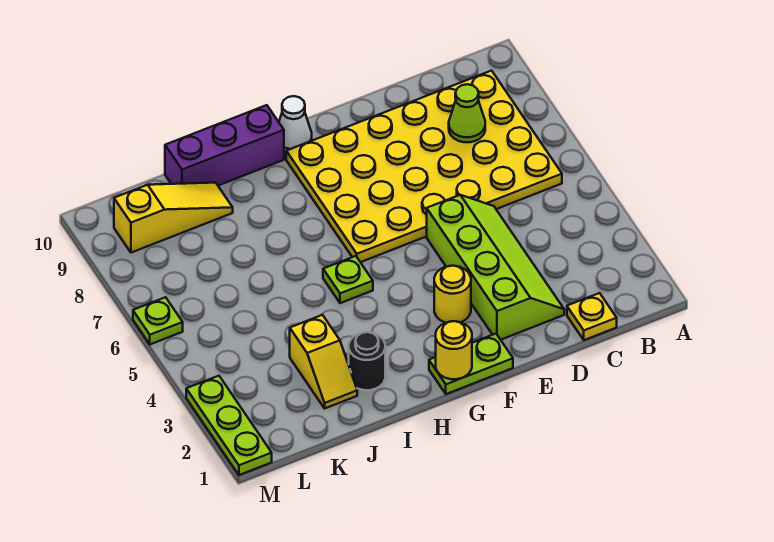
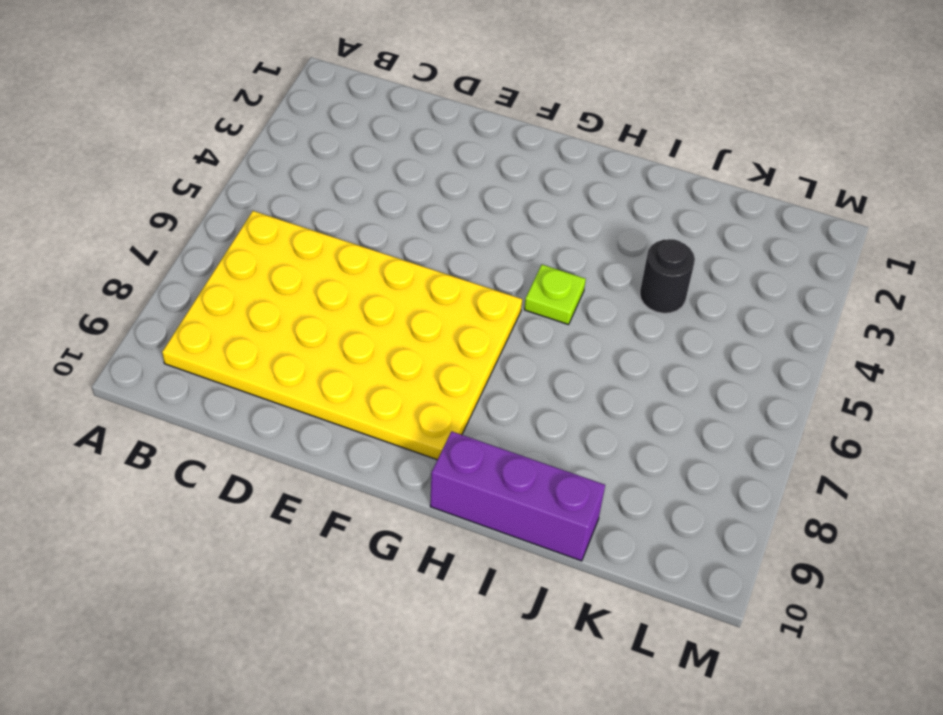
black round brick J4 level 1 -> black round brick I2 level 1
none -> yellow plate C1 level 1
none -> lime slope D2:E5 level 1 top E
none -> lime plate F1:G1 level 1

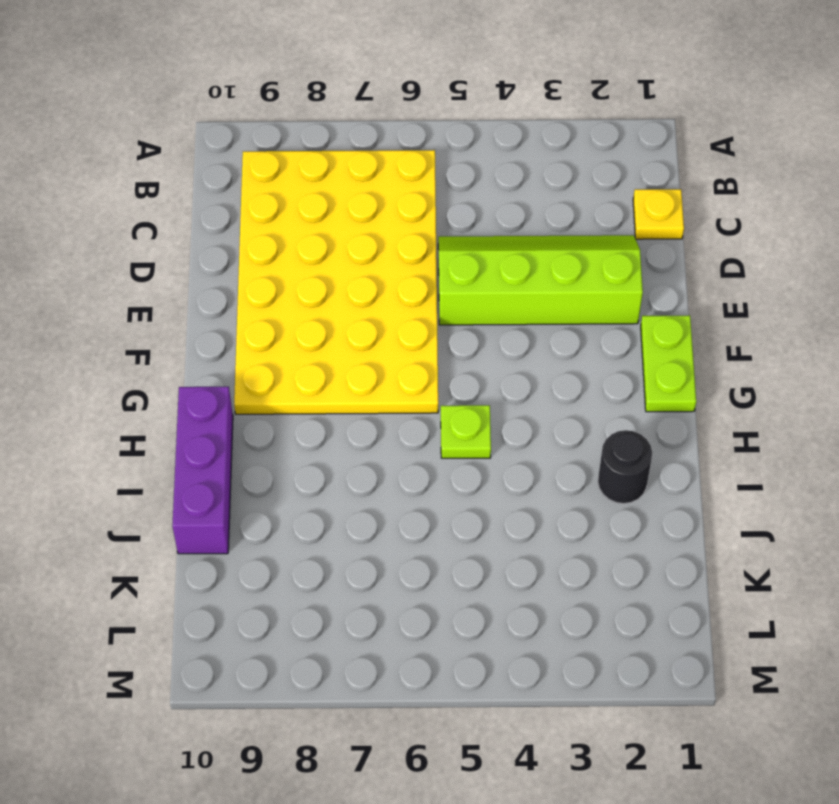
none -> yellow round brick F3 level 1
none -> white cone G10 level 1
none -> yellow slope J2:J3 level 1 top 3

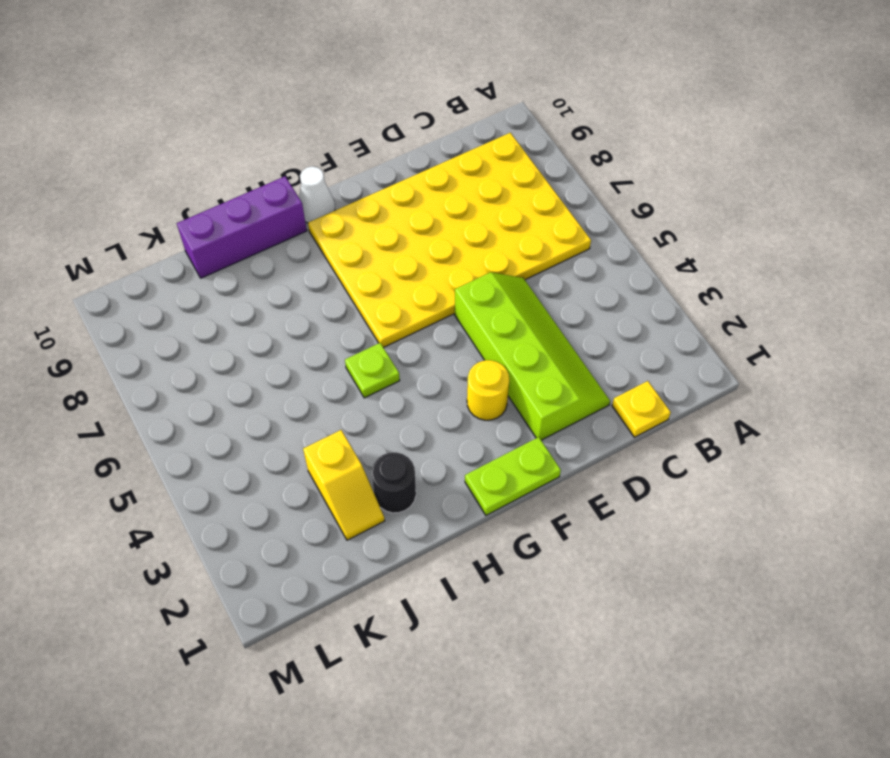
none -> yellow slope J9:L9 level 1 top L
none -> lime plate M1:M3 level 1
none -> lime plate M6 level 1

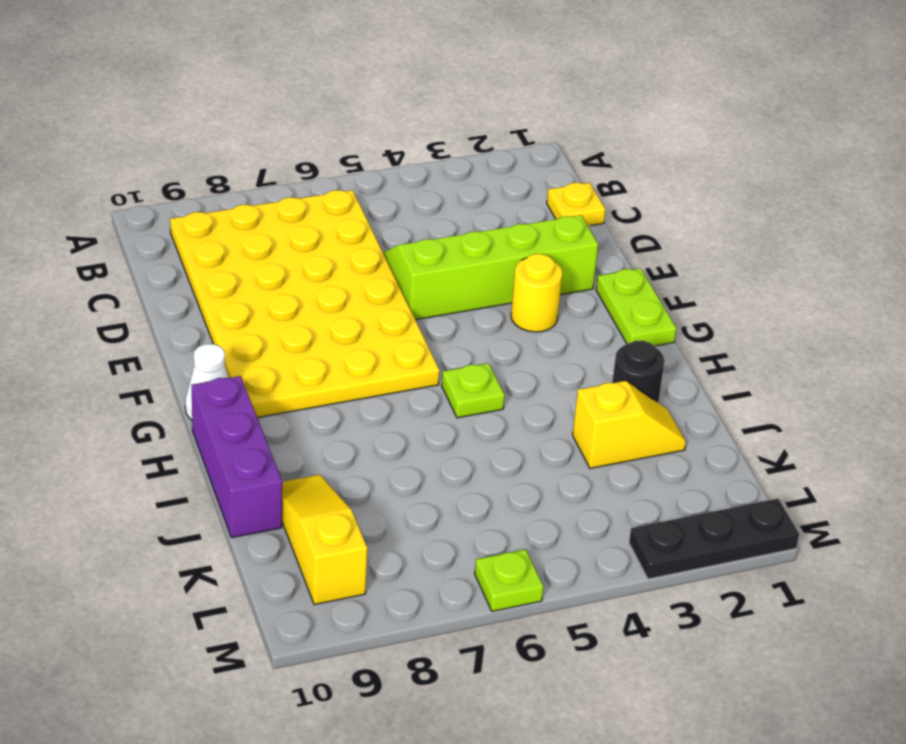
black plate M1:M3 level 1 -> lime plate M1:M3 level 1
none -> lime cone C8 level 2
none -> yellow round brick G1 level 2

